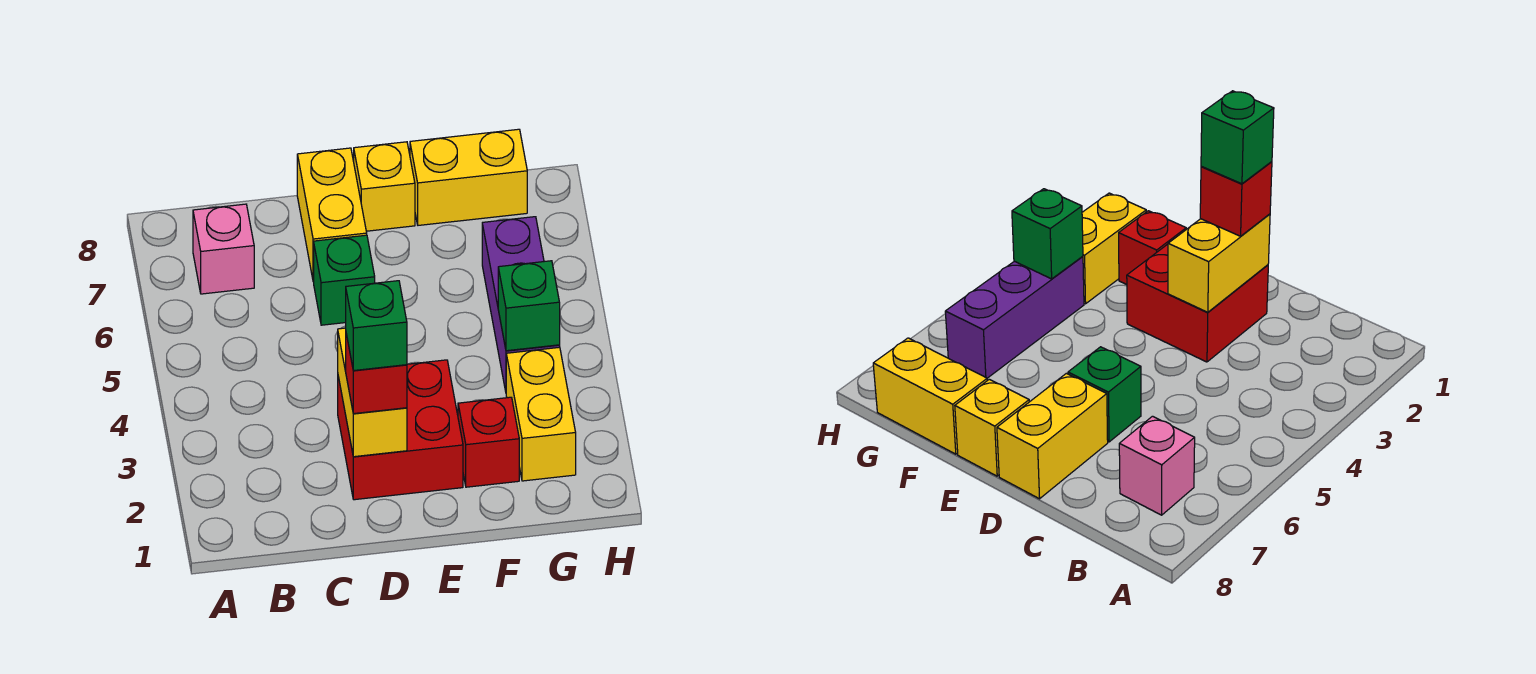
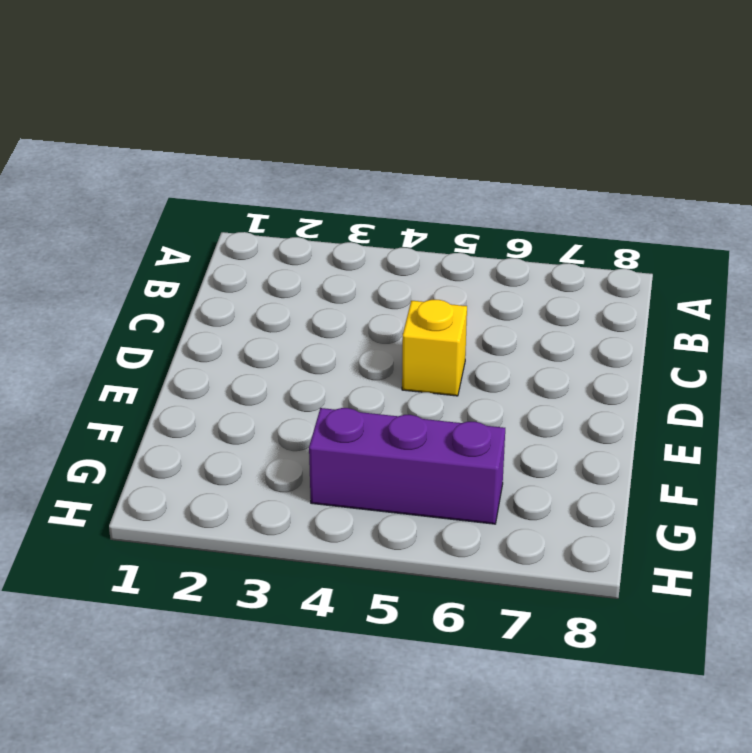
yellow brick D5 level 1 -> yellow brick E8 level 1
none -> pink brick B7 level 1
none -> red brick D2:E3 level 1
none -> green brick D6 level 1

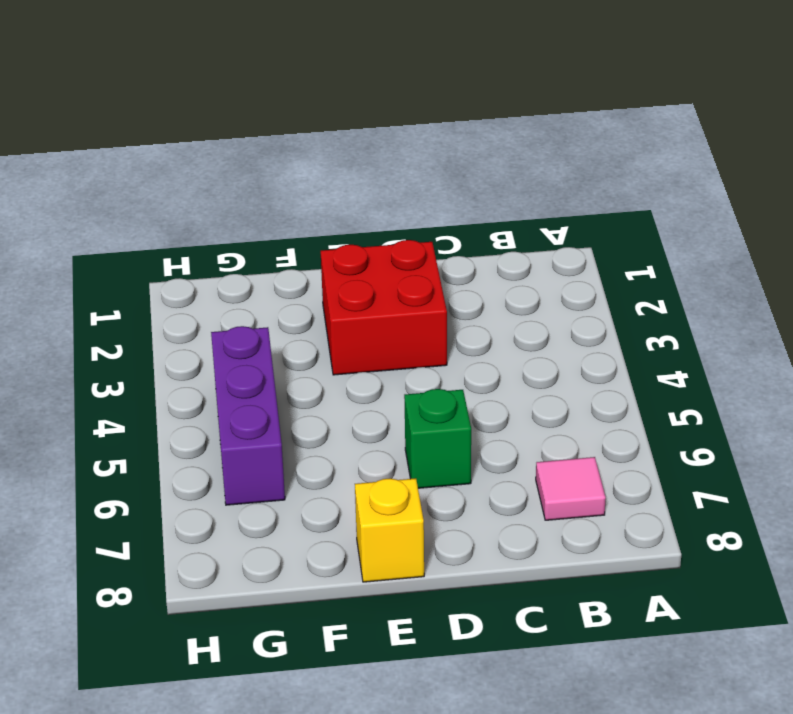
pink tile B7 level 1 -> pink brick B7 level 1
none -> yellow brick D7:D8 level 1
none -> red brick F2 level 1
none -> yellow brick F8:G8 level 1

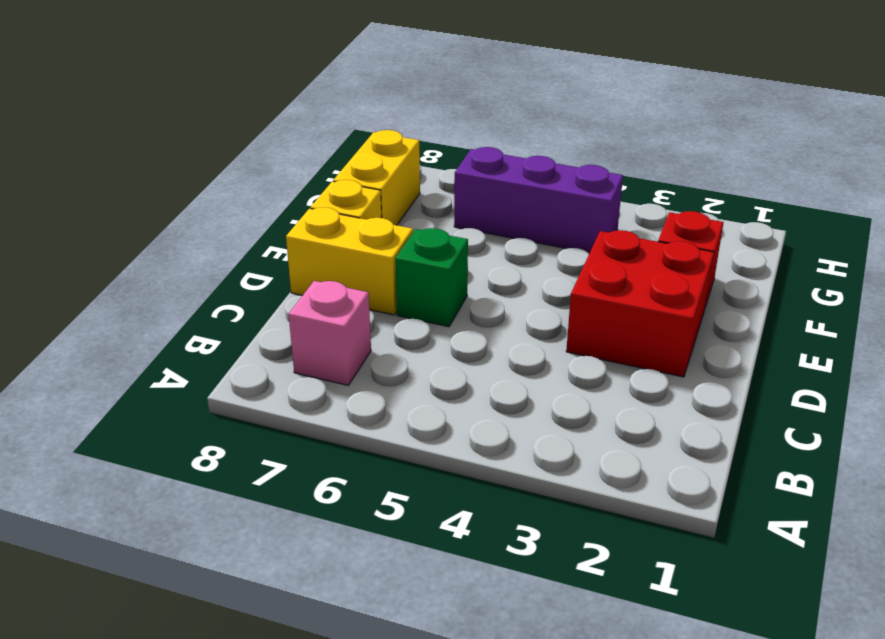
none -> yellow brick G2:G3 level 1
none -> yellow brick D2:D3 level 2
none -> green brick G4 level 2

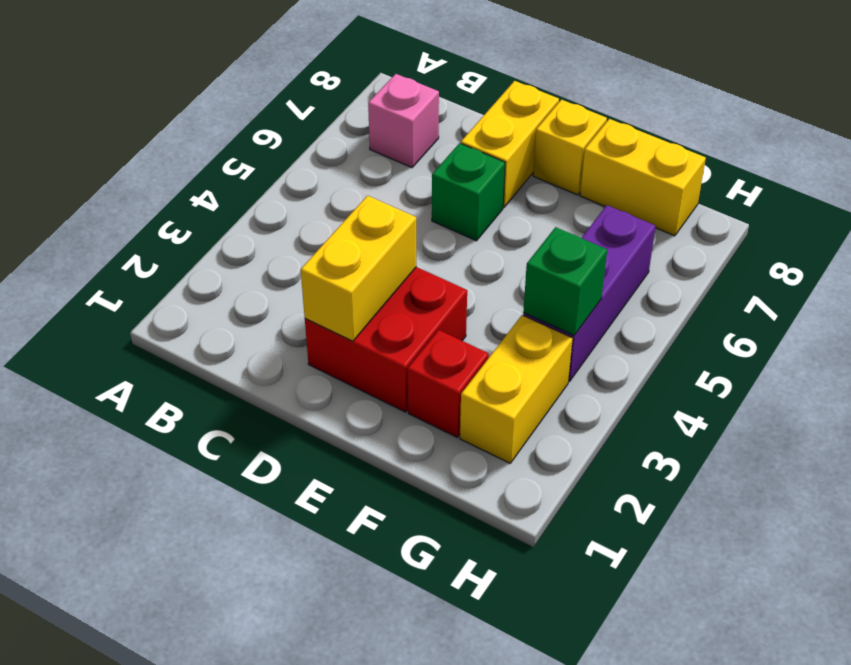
none -> red brick D2 level 3
none -> green brick D2 level 4

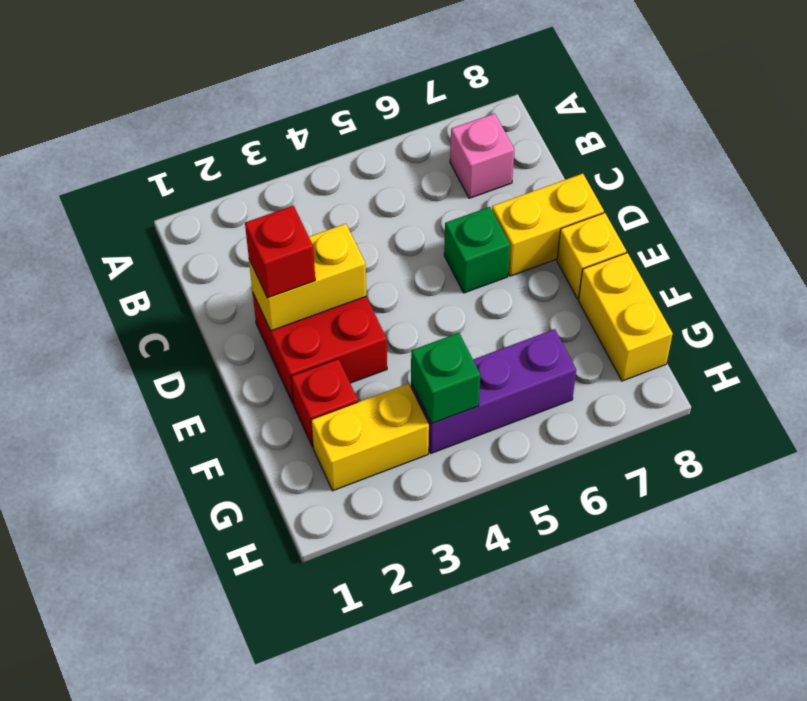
none -> green brick D2 level 4

